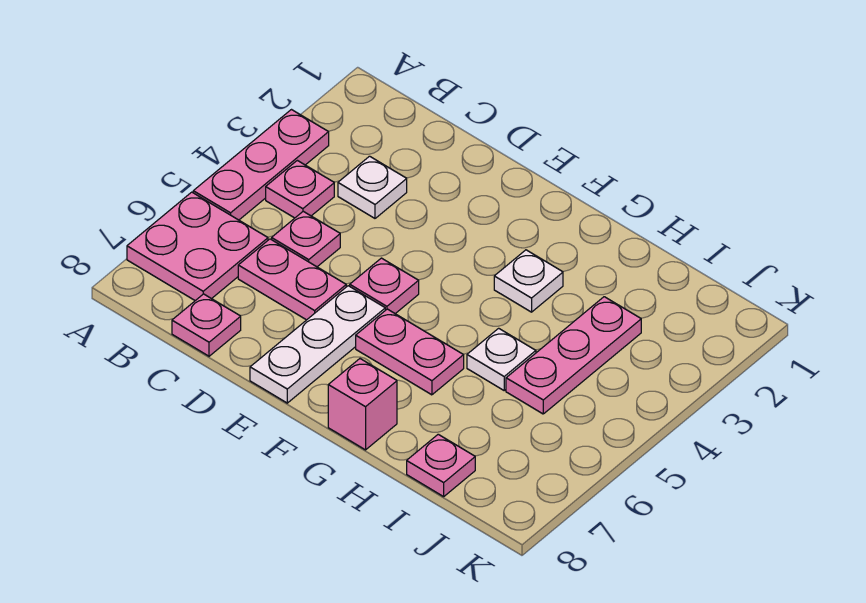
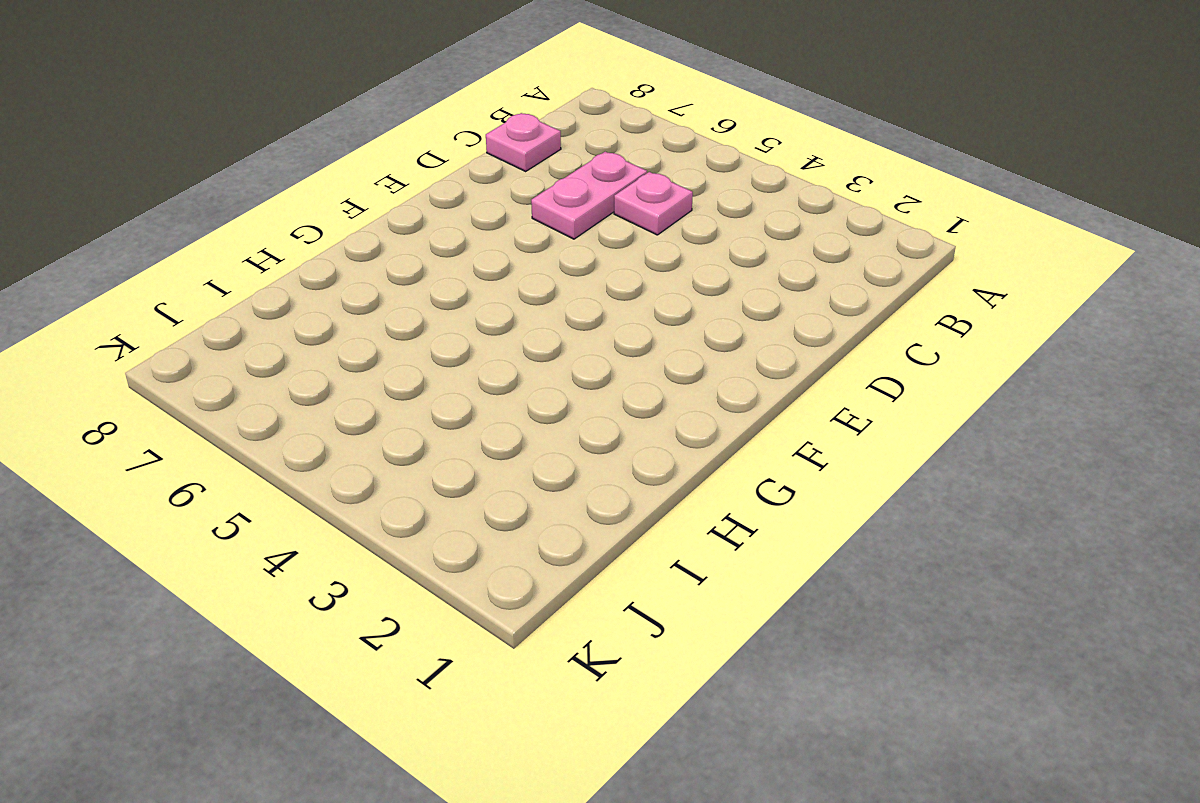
none -> pink plate A3:A5 level 1
none -> pink plate A6:B7 level 1
none -> pink plate B4 level 1

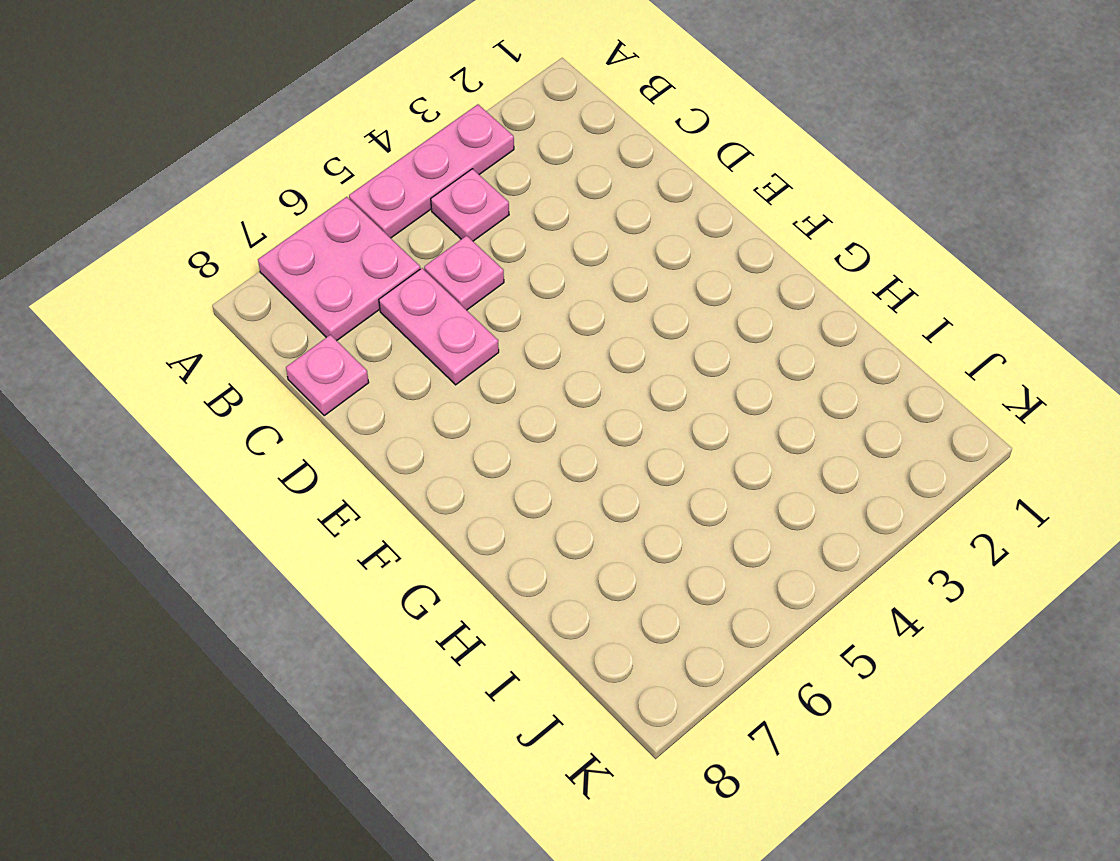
none -> white plate C3 level 1
none -> pink plate E5 level 1
none -> white plate E6:E8 level 1

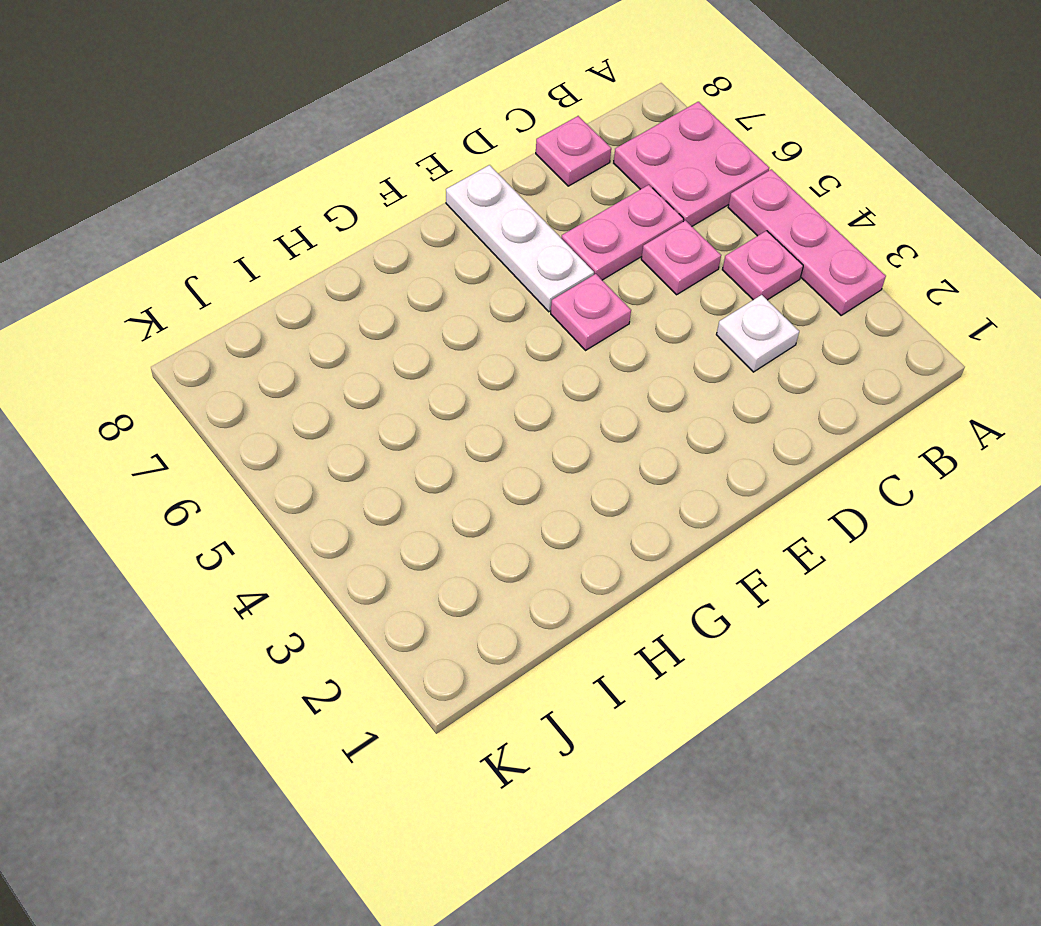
none -> pink plate F6:G6 level 1
none -> white plate G3 level 1
none -> pink brick G8 level 1

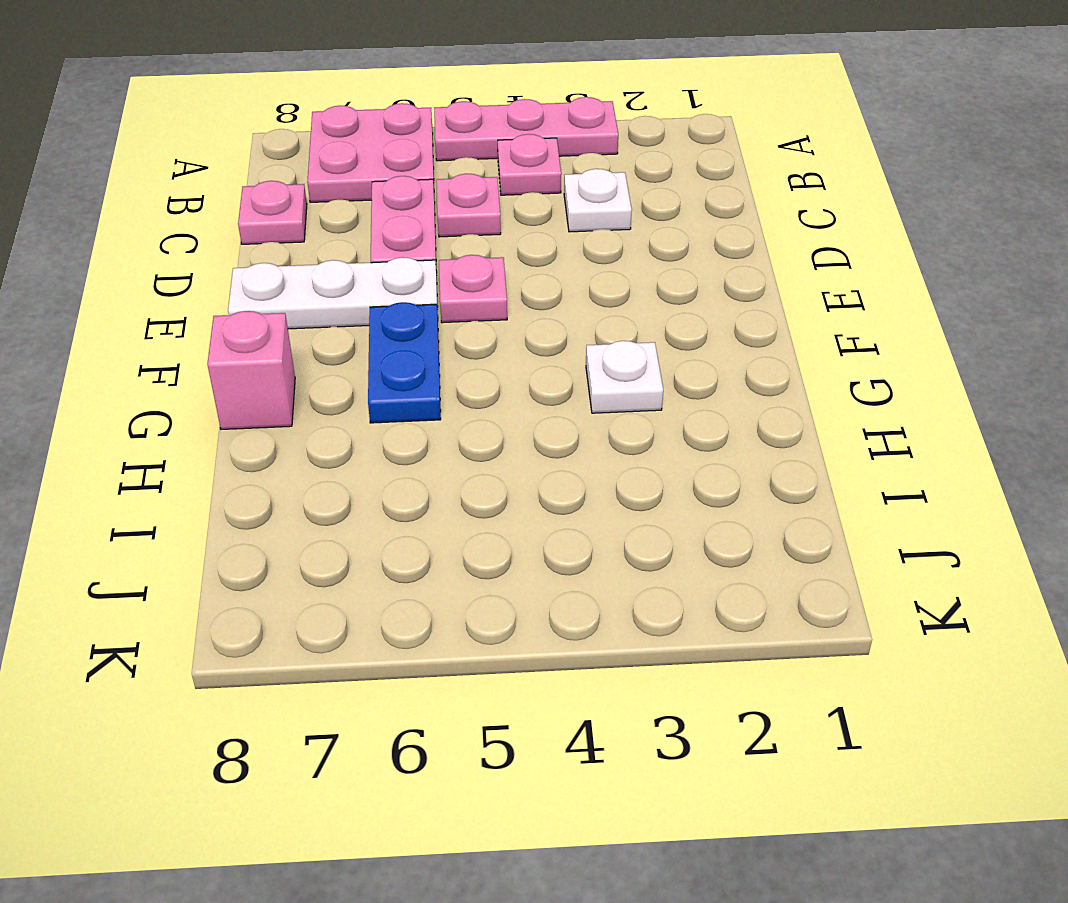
blue plate F6:G6 level 1 -> pink plate F6:G6 level 1
none -> white plate H5 level 1
none -> pink plate I3:I5 level 1
none -> pink plate I8 level 1

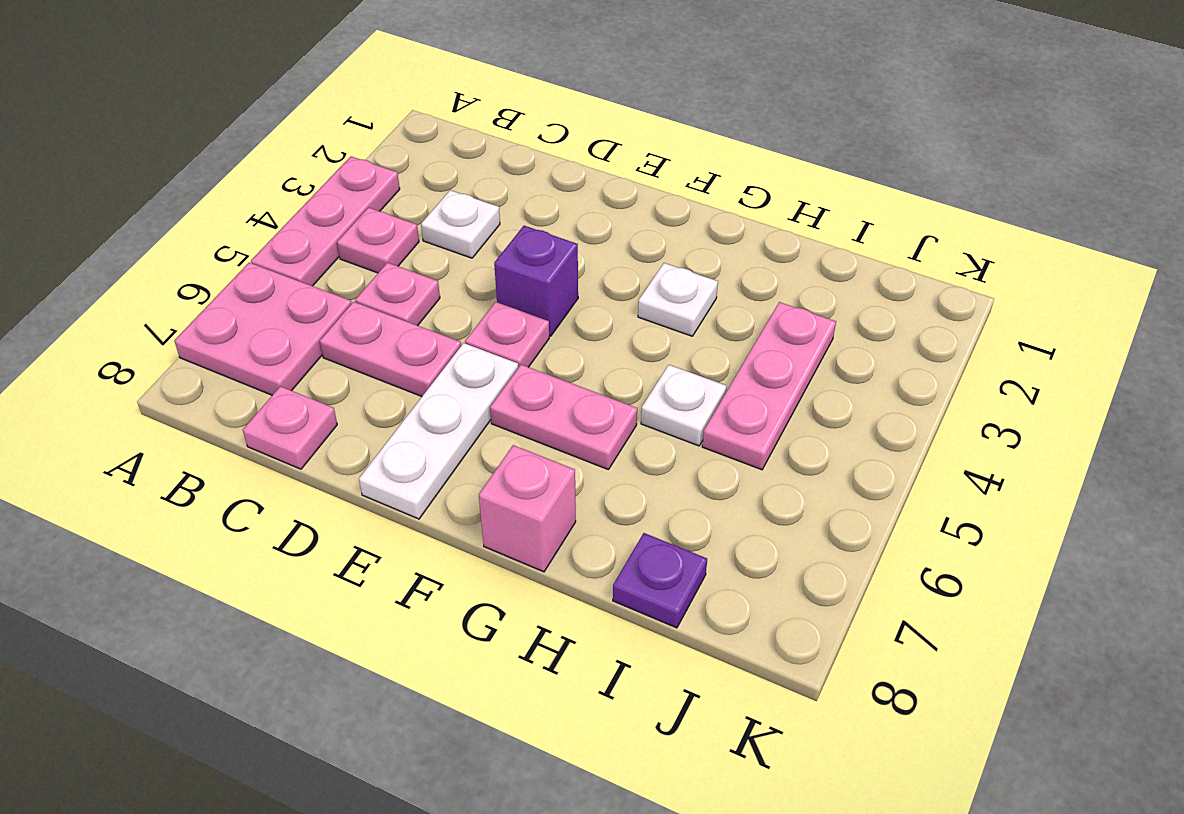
purple brick E4 level 1 -> none
purple plate I8 level 1 -> pink plate I8 level 1

